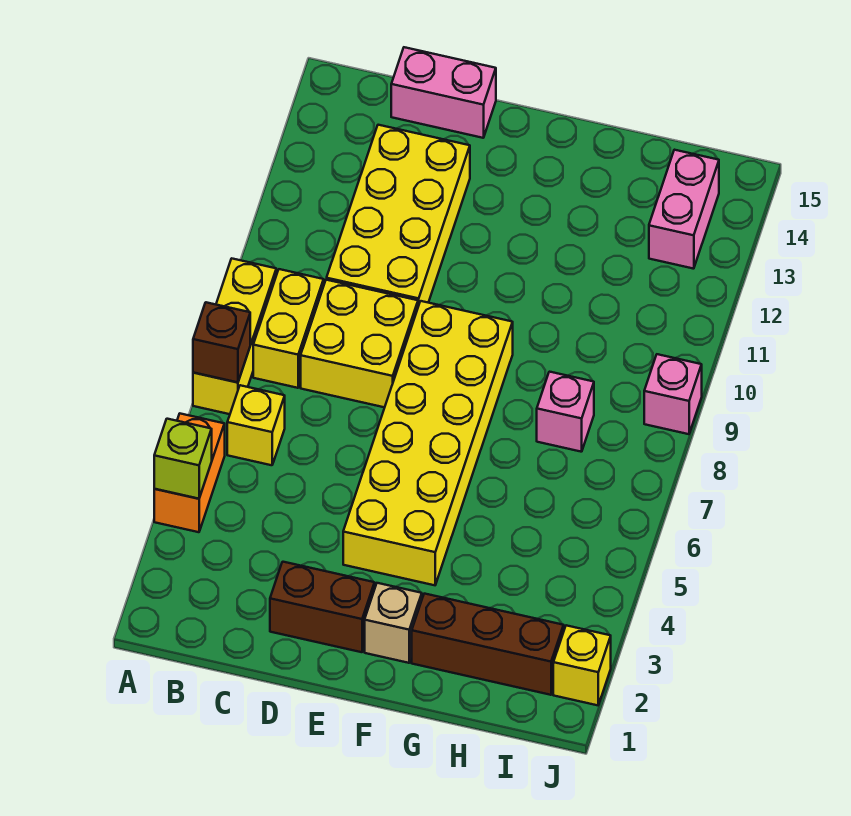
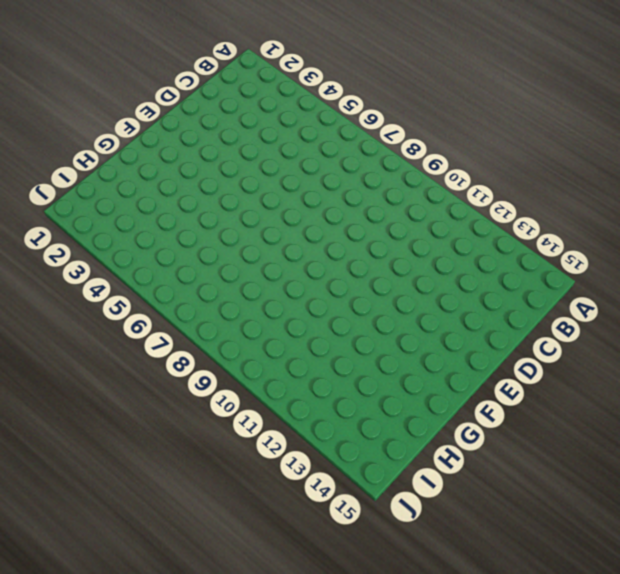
none -> orange brick A4:A5 level 1
none -> yellow brick A7:A9 level 1
none -> yellow brick B6 level 1

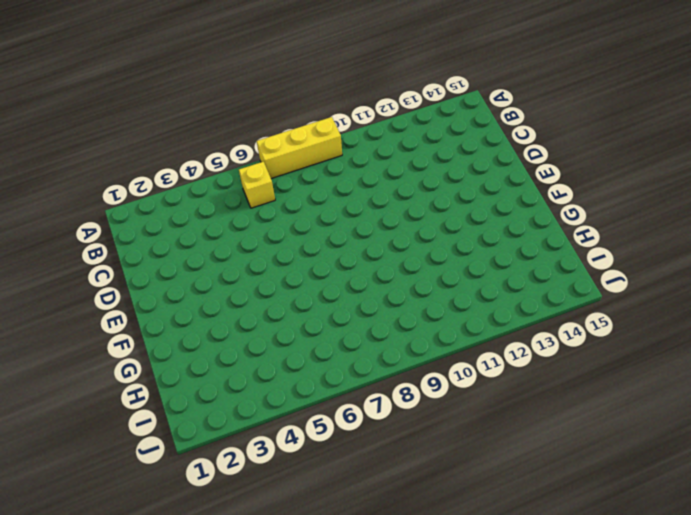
none -> orange brick A4:A5 level 1
none -> yellow brick B8:B9 level 1
none -> yellow brick C8:D9 level 1

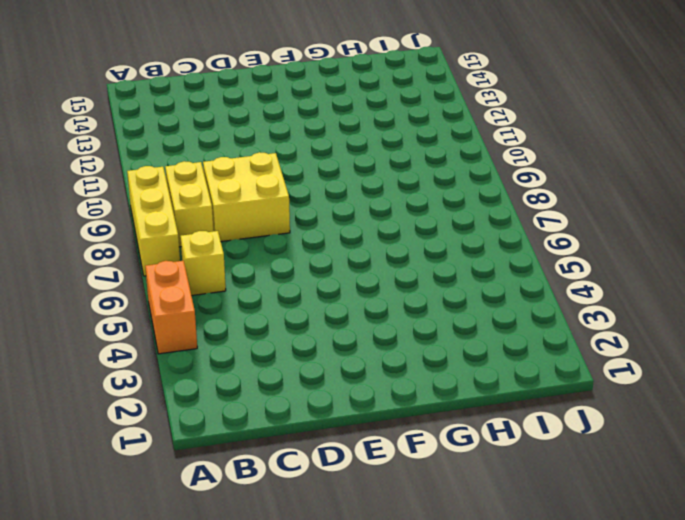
none -> yellow brick C10:D13 level 1
none -> pink brick C15:D15 level 1
none -> brown brick D2:E2 level 1

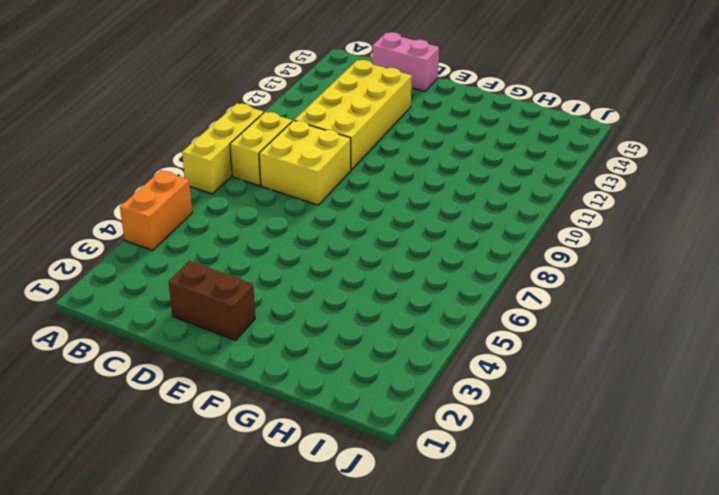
none -> yellow brick B6 level 1
none -> yellow brick E4:F9 level 1
none -> tan brick F2 level 1

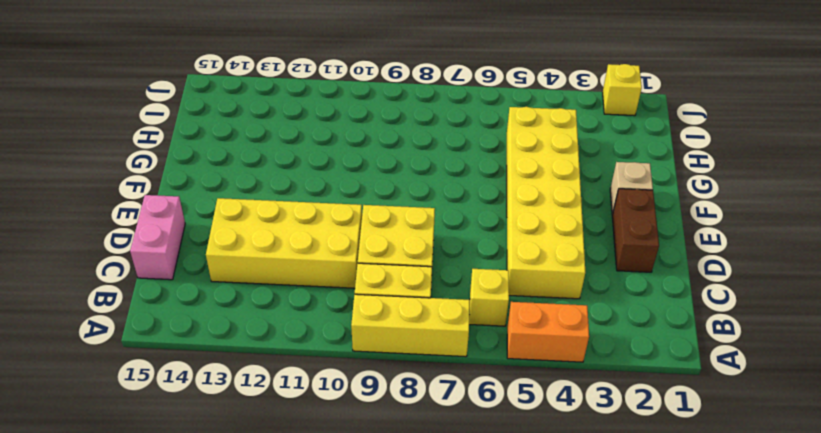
yellow brick C4:H5 level 1 -> yellow brick E4:F9 level 1
none -> brown brick G2:I2 level 1
none -> pink brick H8 level 1
none -> pink brick I13:I14 level 1

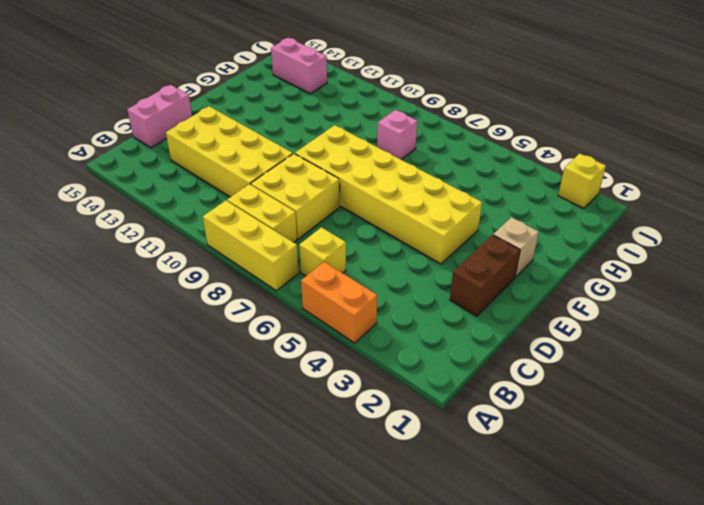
none -> brown brick G2:I2 level 1
none -> pink brick J9 level 1
none -> lime brick A4 level 2

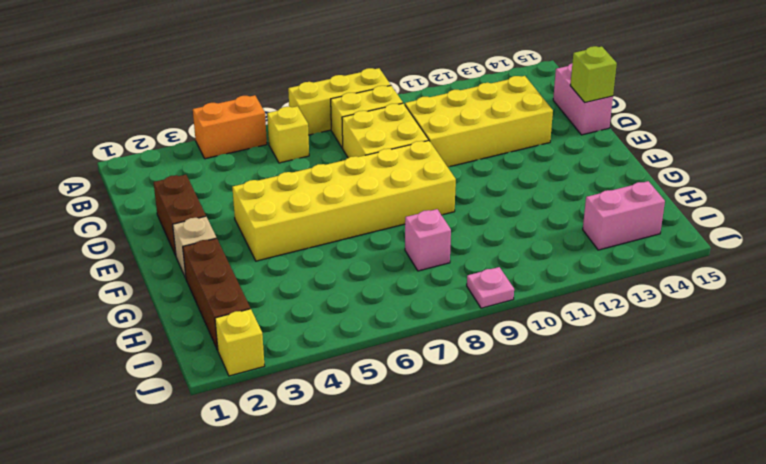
lime brick D15 level 2 -> lime brick A4 level 2
pink plate J9 level 1 -> pink brick J9 level 1
none -> brown brick A7 level 2

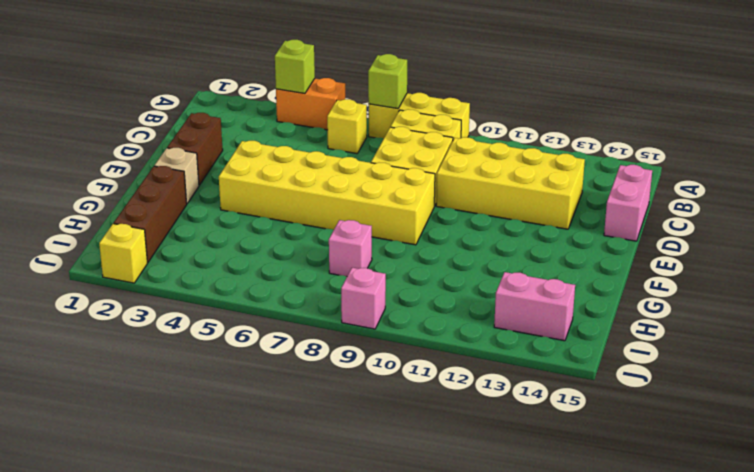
lime brick A7 level 2 -> brown brick A7 level 2

